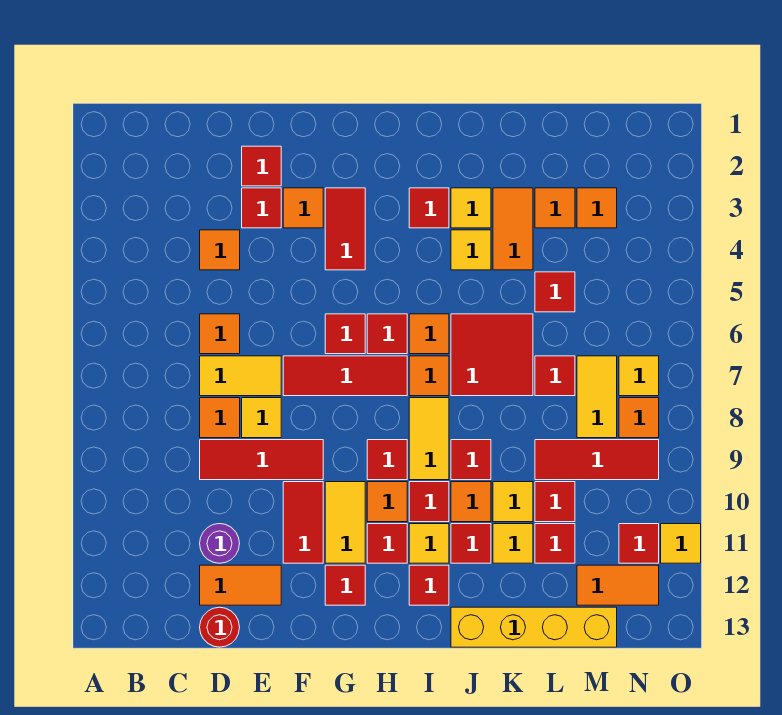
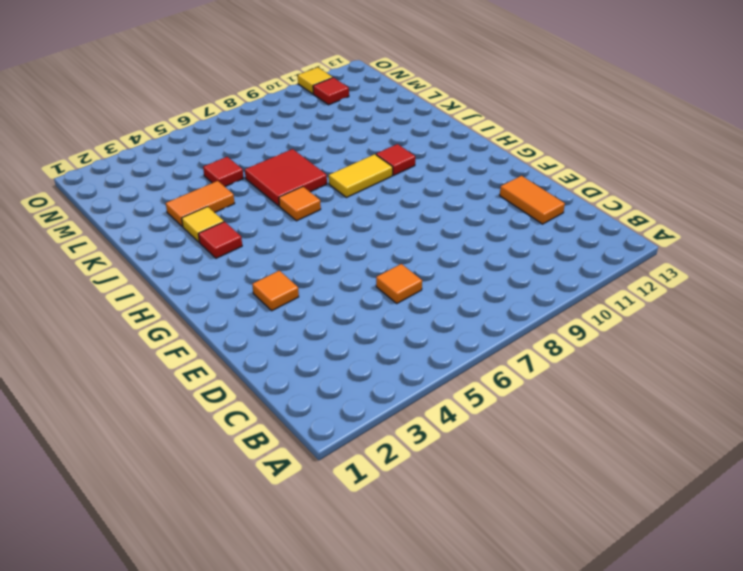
none -> orange tile D4 level 1
none -> yellow tile D7:E7 level 1
none -> orange tile D8 level 1
none -> red tile D9:F9 level 1

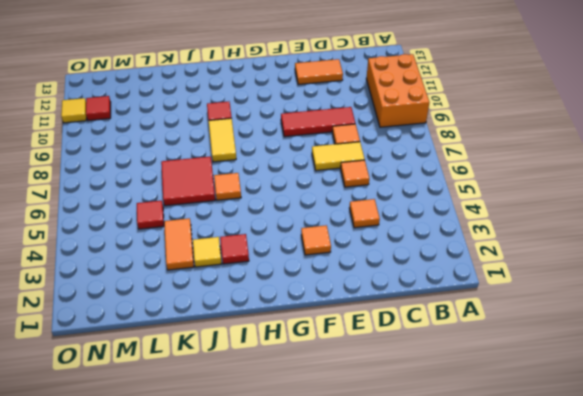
orange brick A9:B11 level 1 -> none
none -> purple round brick D11 level 1
none -> red round brick D13 level 1
none -> red tile E2 level 1
none -> red tile E3 level 1

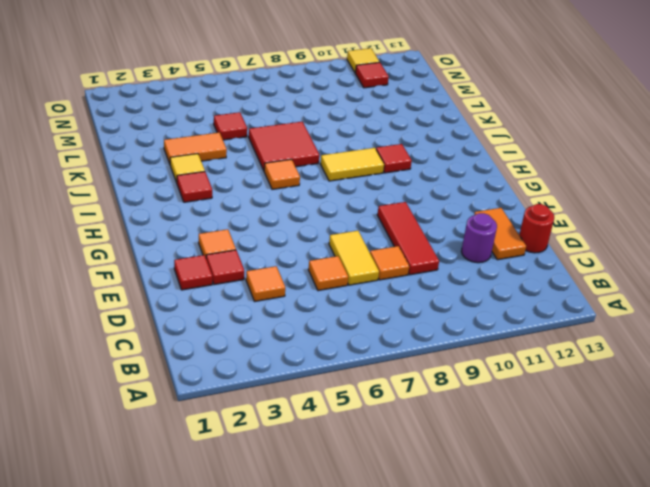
none -> yellow tile E8 level 1
none -> red tile F7:H7 level 1
none -> red tile F10:F11 level 1
none -> red tile G3:G4 level 1

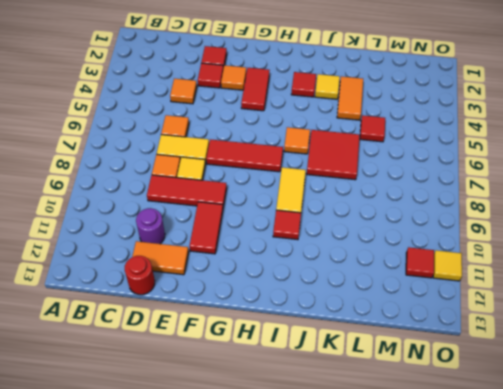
none -> red tile G6 level 1
none -> yellow tile G10:G11 level 1
none -> red tile G12 level 1
none -> red tile H6 level 1

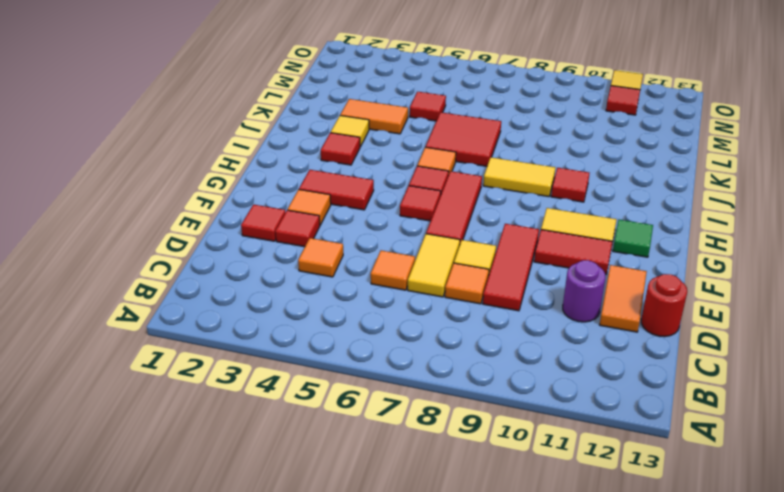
green tile G12 level 1 -> red tile G12 level 1
none -> red tile H9 level 1
none -> orange tile H10 level 1
none -> red tile H11 level 1
none -> orange tile I7 level 1

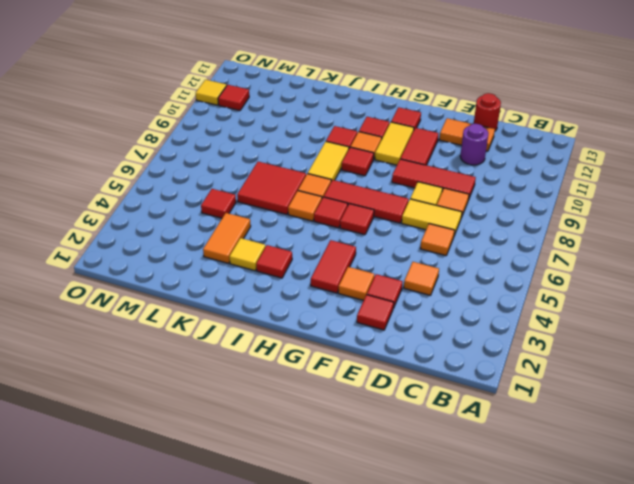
none -> yellow tile I11 level 1
none -> red tile I12 level 1
none -> yellow tile J4 level 1
none -> red tile J9 level 1

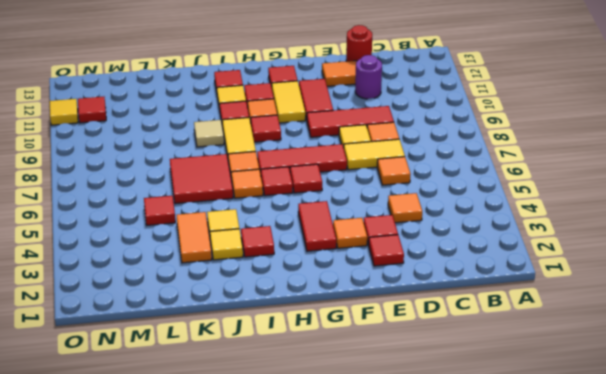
tan tile J9 level 1 -> red tile J9 level 1
none -> orange tile J10 level 1
none -> red tile J11 level 1
none -> yellow brick J13:M13 level 1
none -> yellow tile K10 level 1

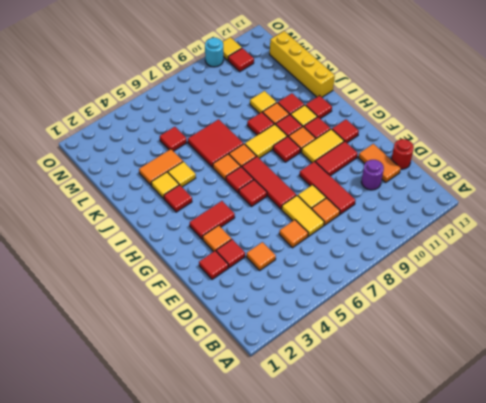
cyan round brick O10 level 1 -> none
none -> yellow tile K11 level 1
none -> orange tile L3 level 1
none -> red tile L7 level 1
none -> red tile L9:N9 level 1

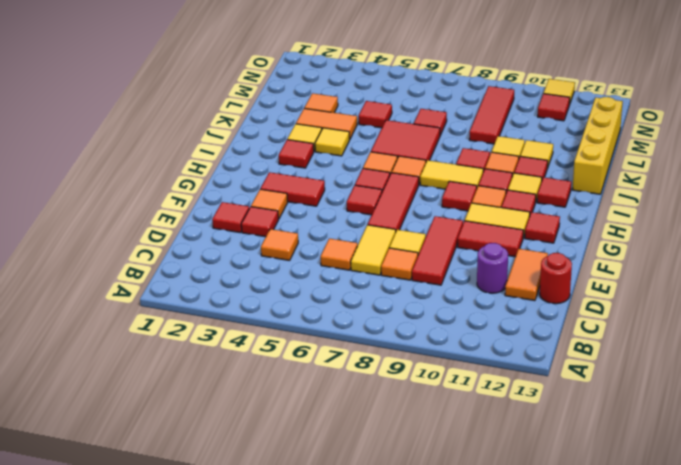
none -> red tile L10 level 1
none -> red tile L11 level 1
none -> orange tile M3 level 1
none -> yellow tile M7:M8 level 1

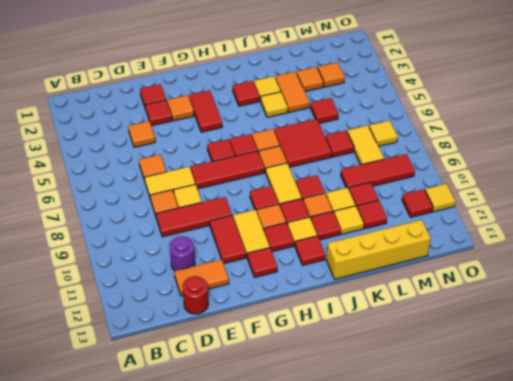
none -> orange tile M12:N12 level 1
none -> orange tile N8 level 1

